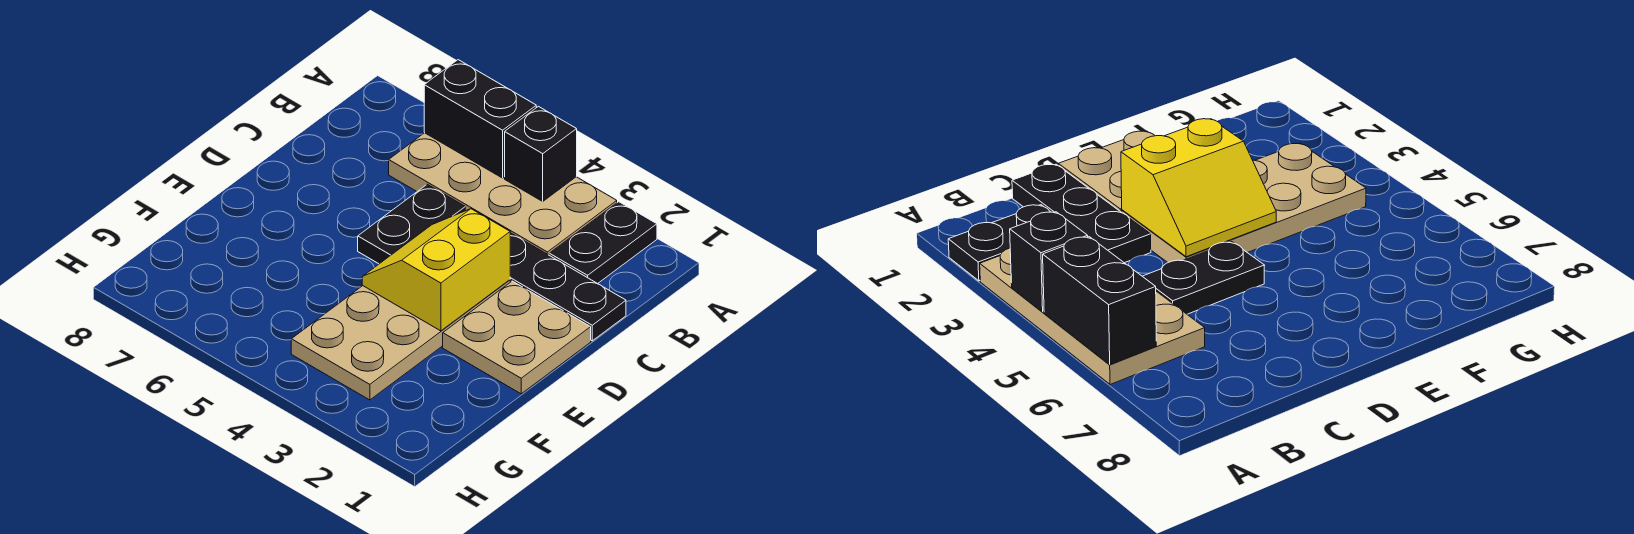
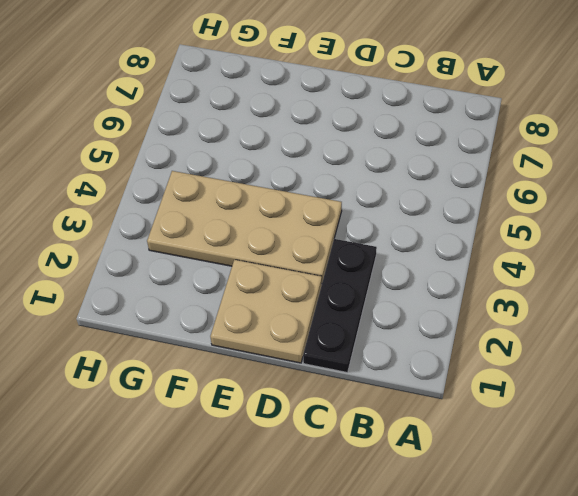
none -> black plate A2:B2 level 1
none -> tan plate A3:B6 level 1

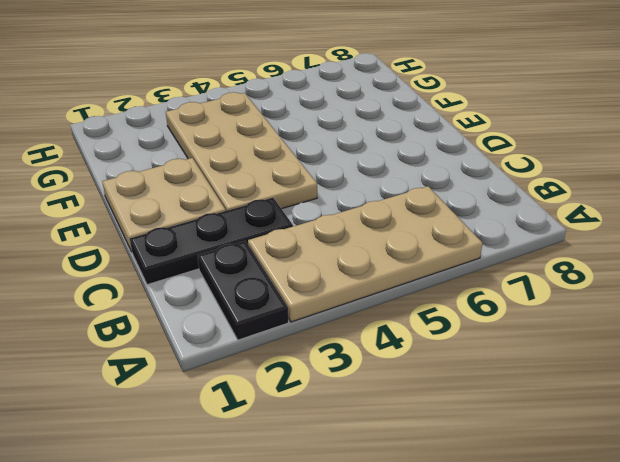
none -> black plate C5:D5 level 1
none -> black brick A4 level 2

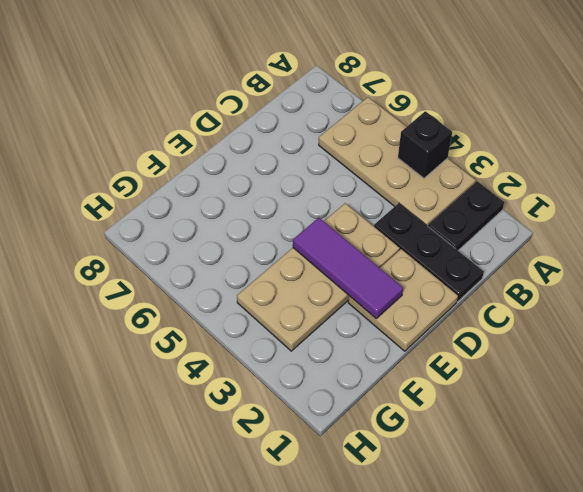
purple tile E2:E4 level 2 -> yellow slope D3:E4 level 2 top 3
none -> black plate C5:D5 level 1
none -> black brick A5:A6 level 2

